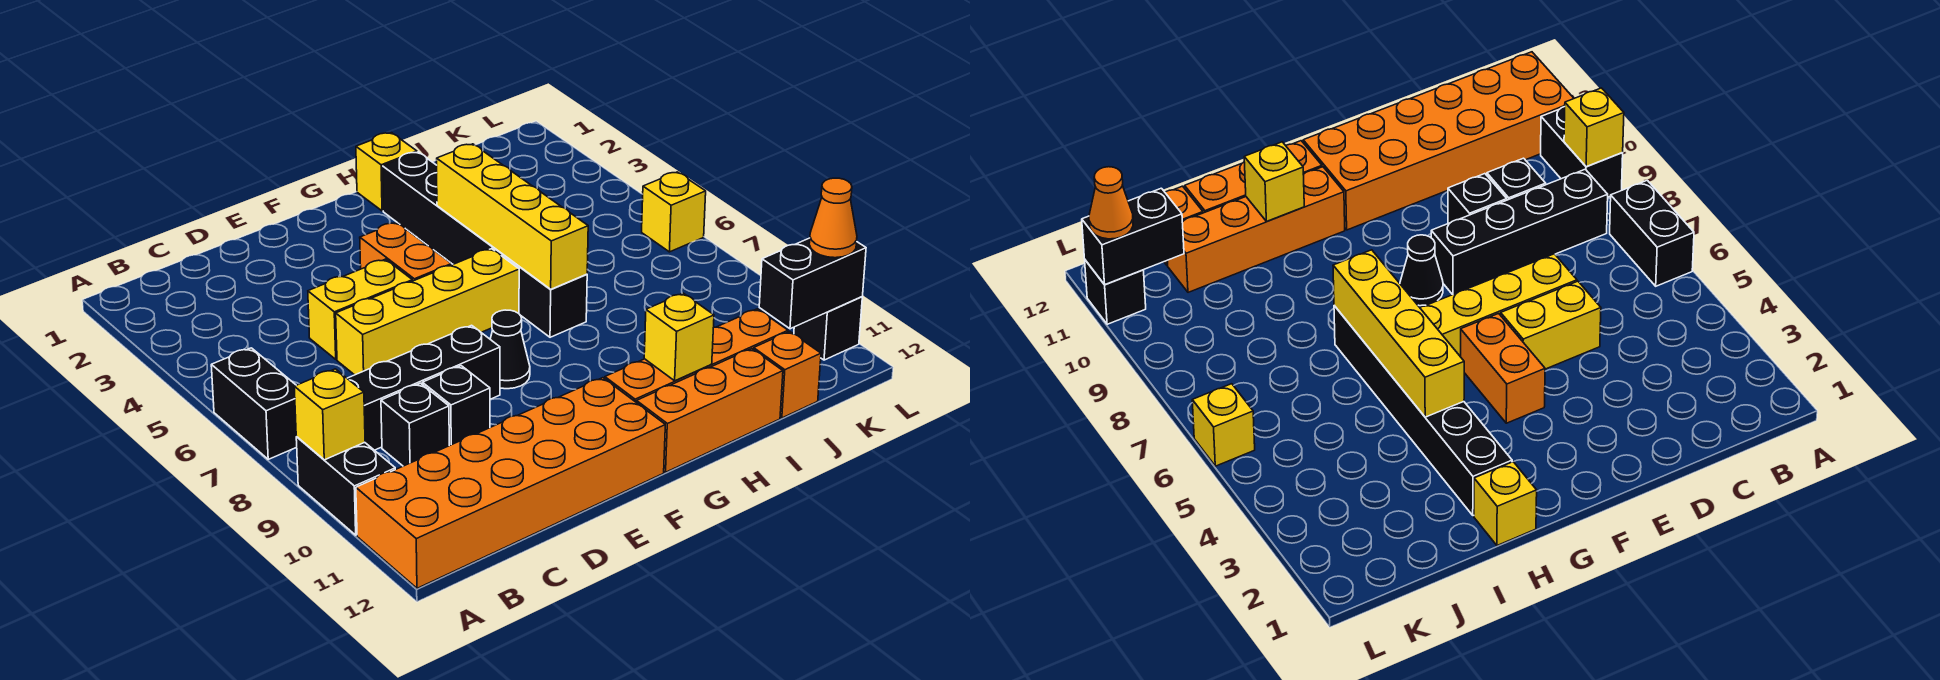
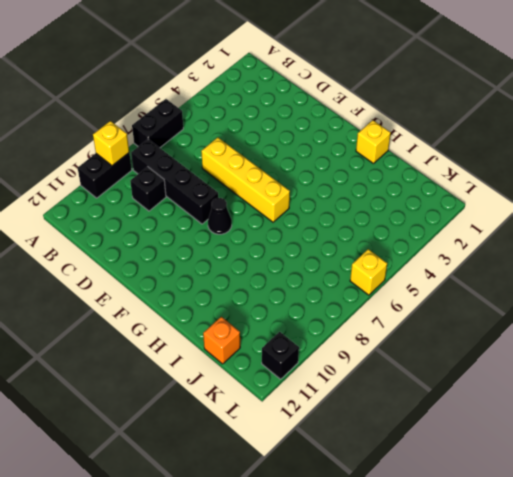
none -> orange brick A11:F12 level 1
none -> yellow brick D5:E5 level 1
none -> black brick D9 level 1

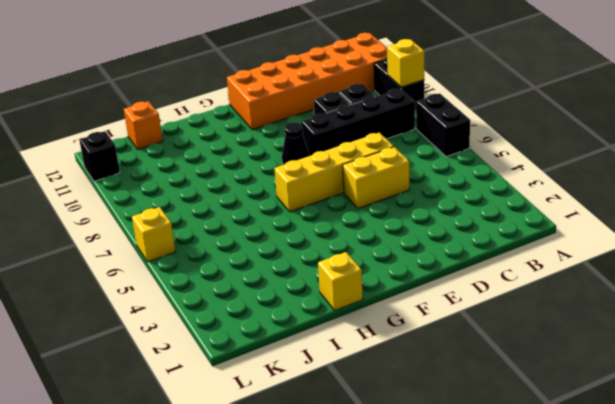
none -> orange brick F4:F5 level 1
none -> orange brick G11:J11 level 1
none -> orange brick G12:I12 level 1

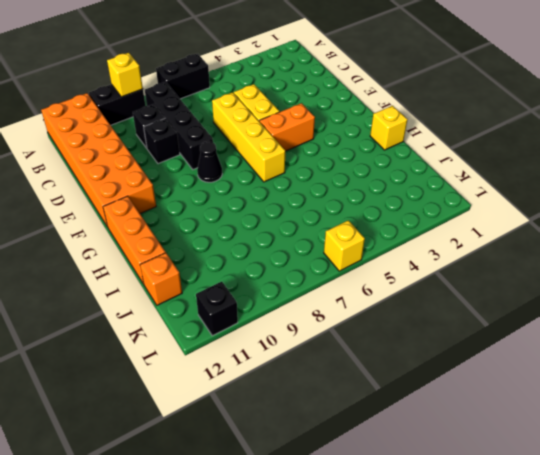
none -> orange brick G11:J11 level 1
none -> black brick H2:H7 level 1
none -> yellow brick H4:H7 level 2

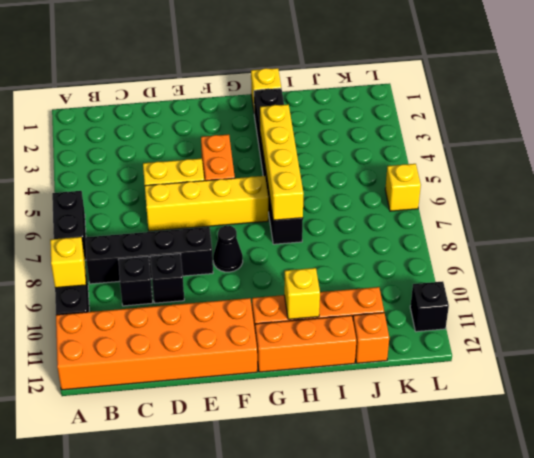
none -> black brick K11:L11 level 2
none -> orange cone L11 level 3

